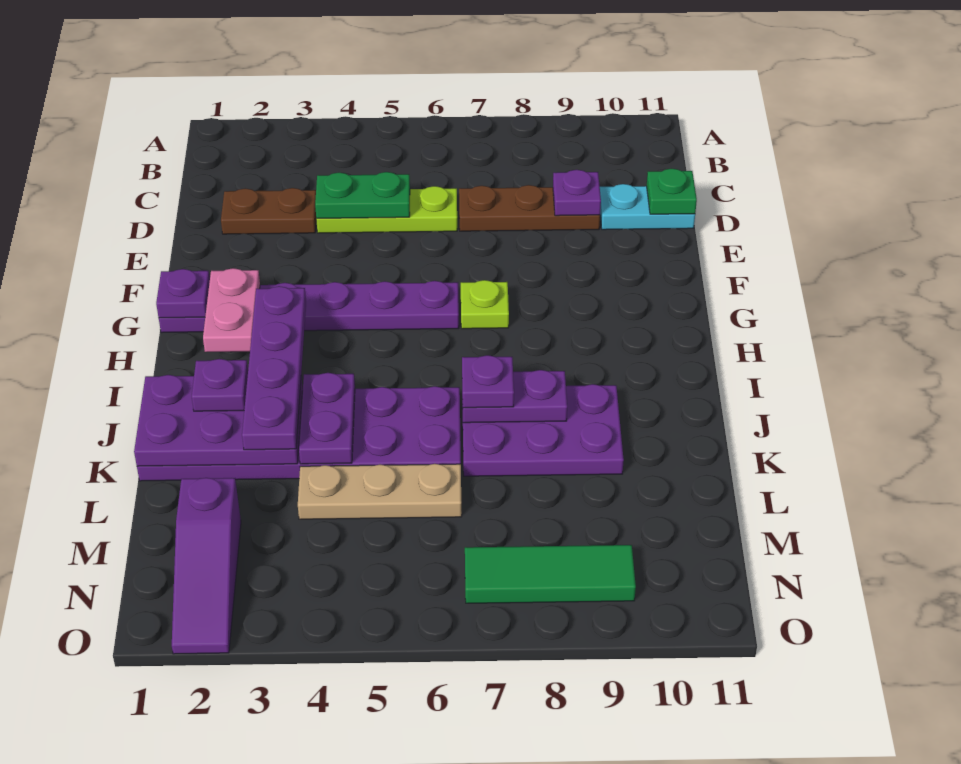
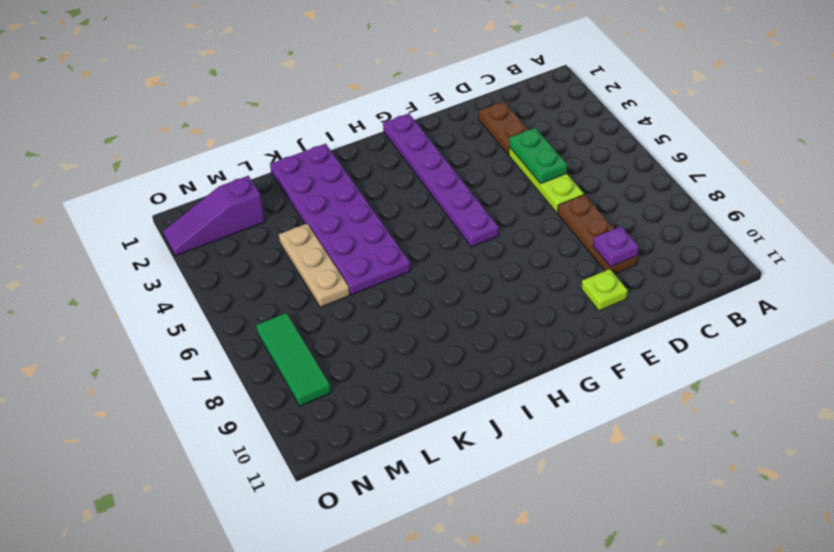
lime plate E10 level 1 -> lime plate G7 level 1
none -> cyan plate D10:D11 level 1
none -> purple plate J7:K9 level 1
none -> green plate D11 level 2

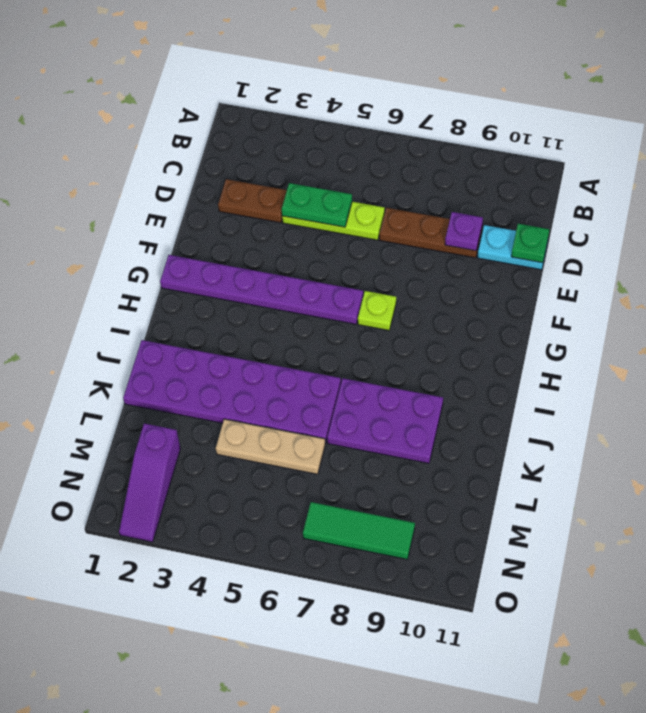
none -> purple plate G1 level 2
none -> pink plate G2:H2 level 2
none -> purple plate J1:K3 level 2

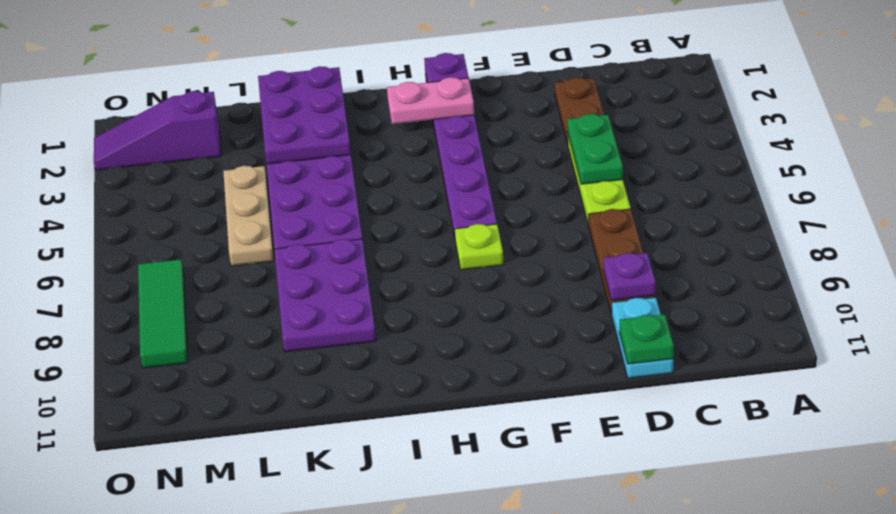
none -> purple plate J4:K4 level 2
none -> purple plate J7:J8 level 2
none -> purple plate H3:K3 level 3

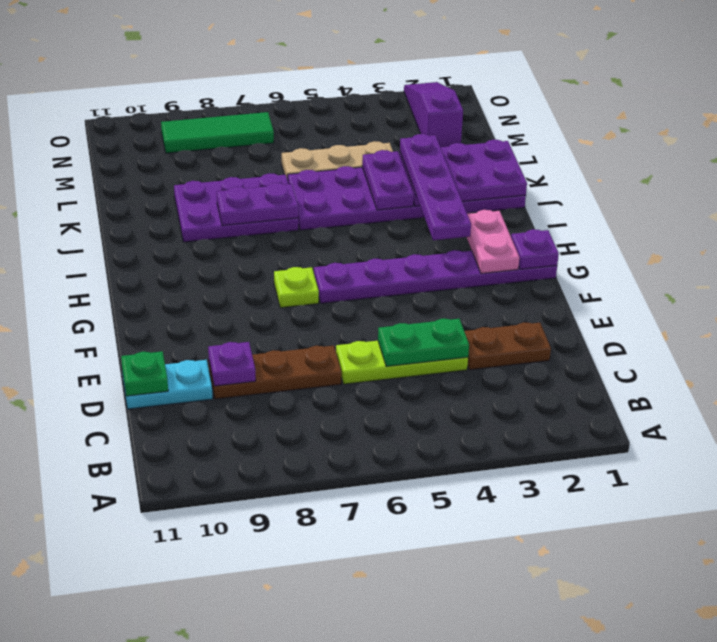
none -> purple plate J2 level 3
none -> purple plate J7 level 3

